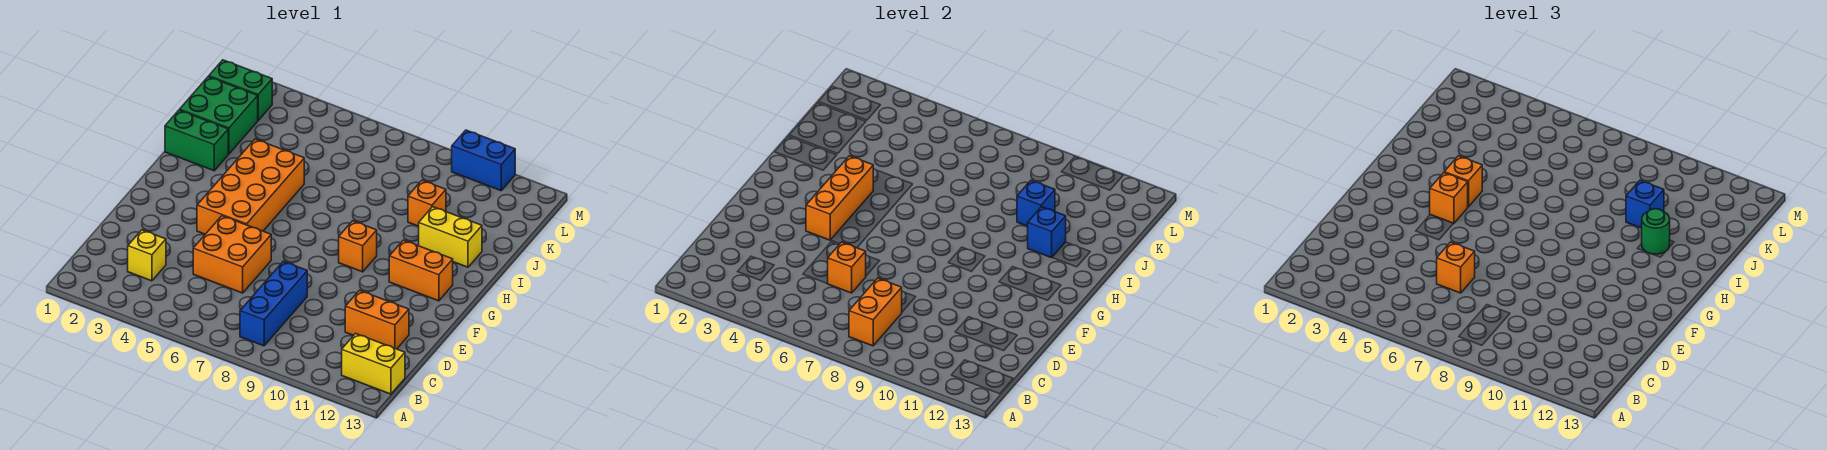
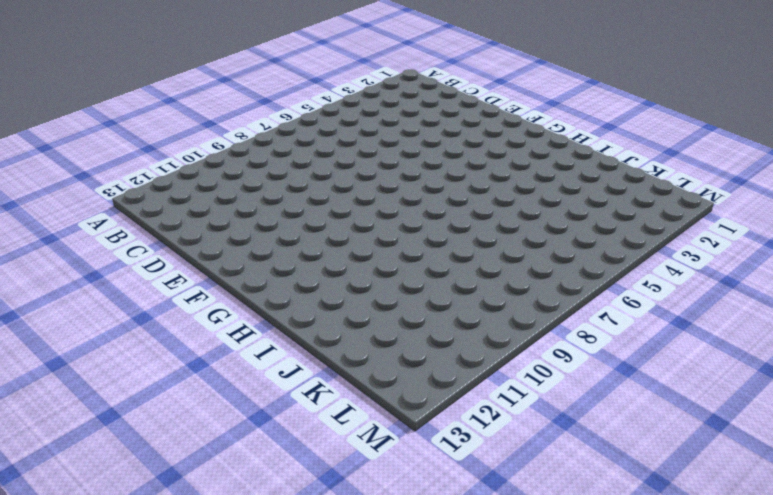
none -> blue brick B8:D8 level 1
none -> yellow brick B12:B13 level 1
none -> yellow brick C3 level 1

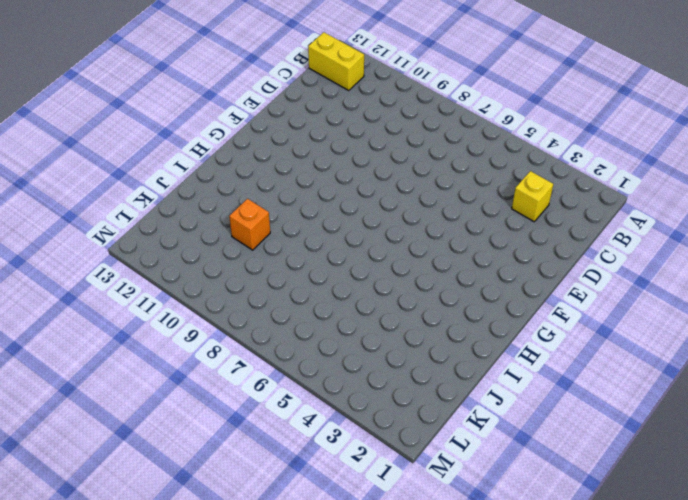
none -> blue brick B8:D8 level 1
none -> orange brick D5:E6 level 1
none -> orange brick D11:D12 level 1

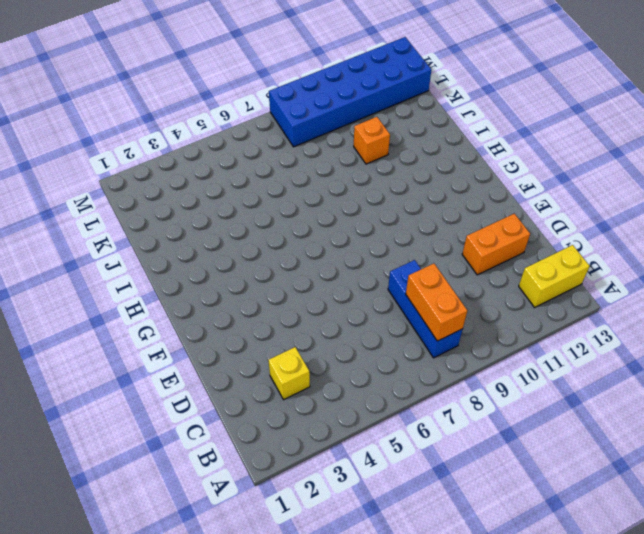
blue brick L8:M13 level 1 -> blue brick M10:M11 level 1
none -> orange brick D5:E6 level 1
none -> orange brick F4:I5 level 1
none -> orange brick G9 level 1

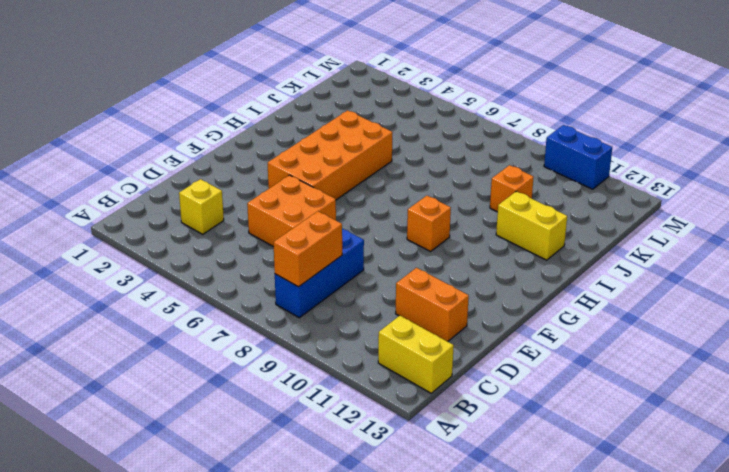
none -> orange brick G11:G12 level 1
none -> green brick I1:I2 level 1
none -> green brick J1:K2 level 1

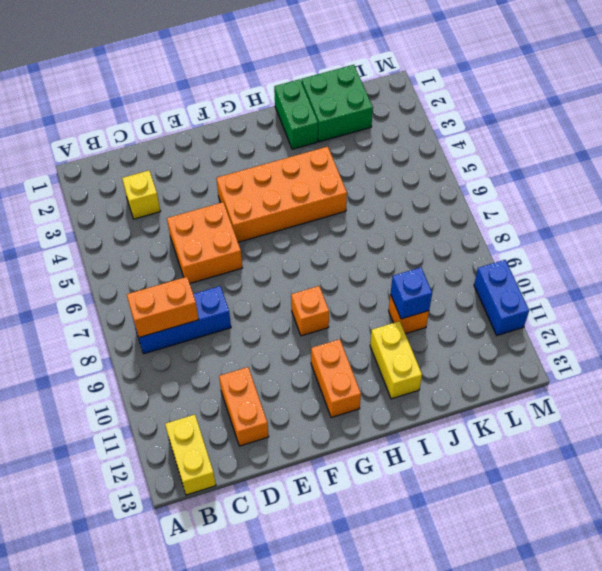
none -> green brick L1:L2 level 1
none -> orange brick D6 level 2
none -> orange brick F4:H4 level 2

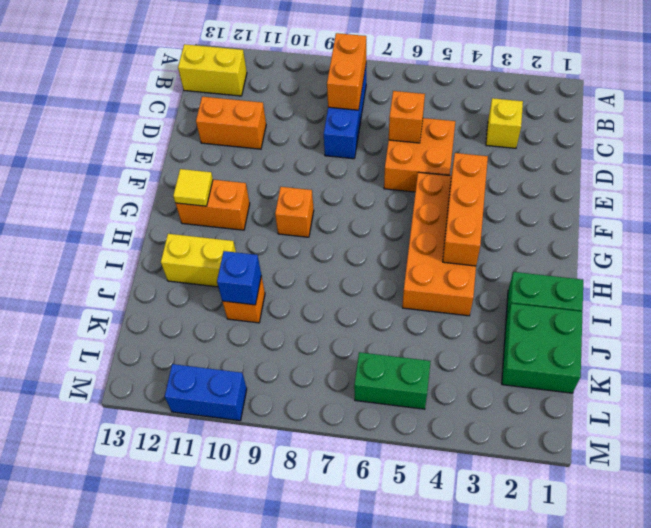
yellow tile G12 level 2 -> none
green brick L5:L6 level 1 -> green brick L1:L2 level 1
none -> blue brick I11 level 2
none -> orange brick D6 level 3
none -> orange brick G4 level 3

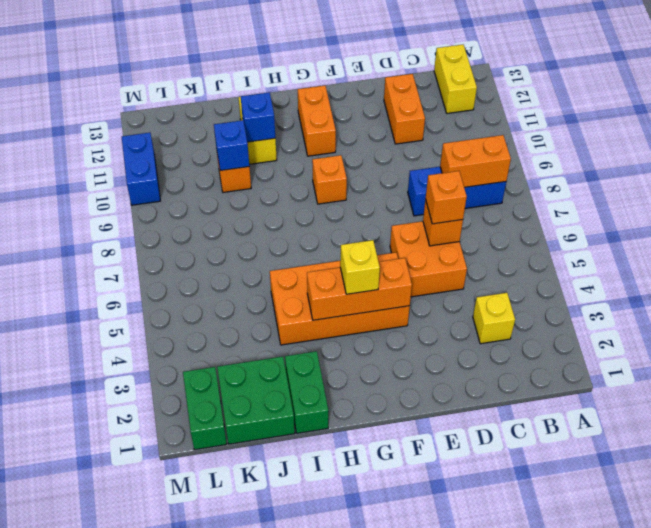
yellow brick G4 level 3 -> orange brick G4 level 3
none -> orange brick H4 level 3
none -> green round brick I11 level 3
none -> blue brick J10 level 3

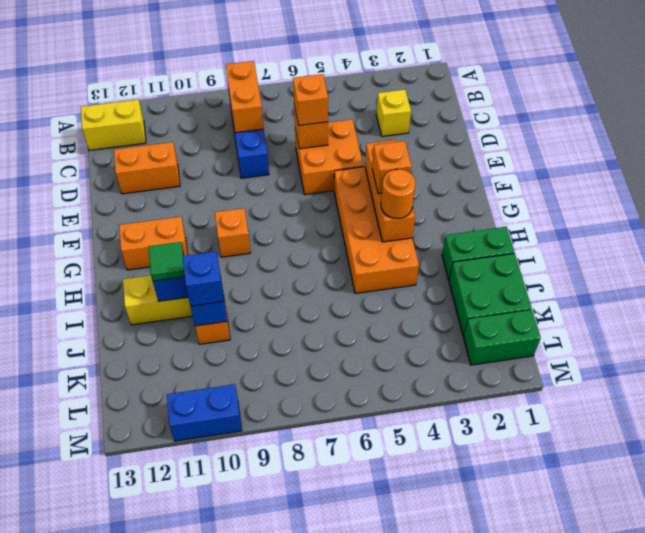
orange round brick H4 level 3 -> orange brick H4 level 3
green tile I11 level 3 -> green round brick I11 level 3

